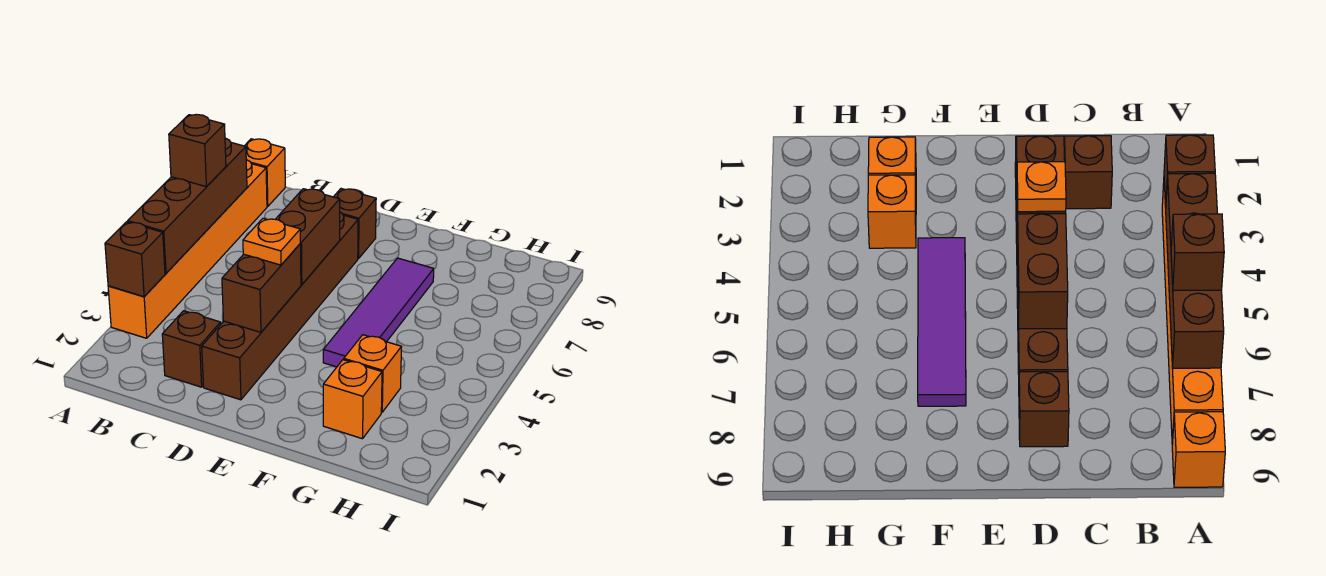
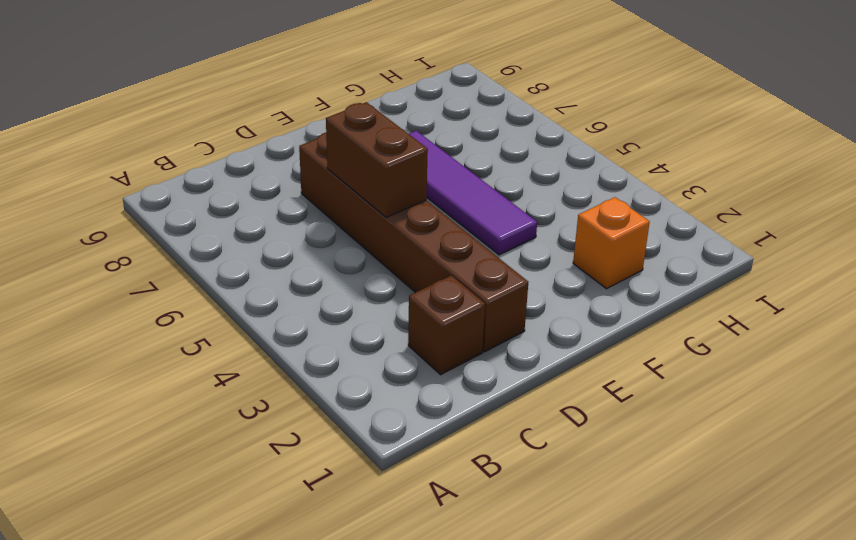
none -> orange brick A3:A8 level 1
none -> orange brick A9 level 1
none -> brown brick D8 level 1

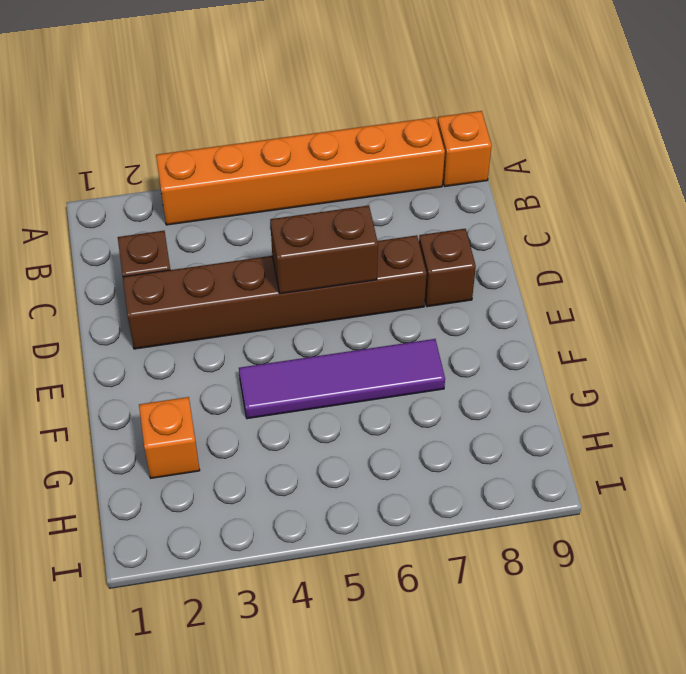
none -> orange brick G3 level 1
none -> brown brick A3 level 2
none -> brown brick A4:A7 level 2

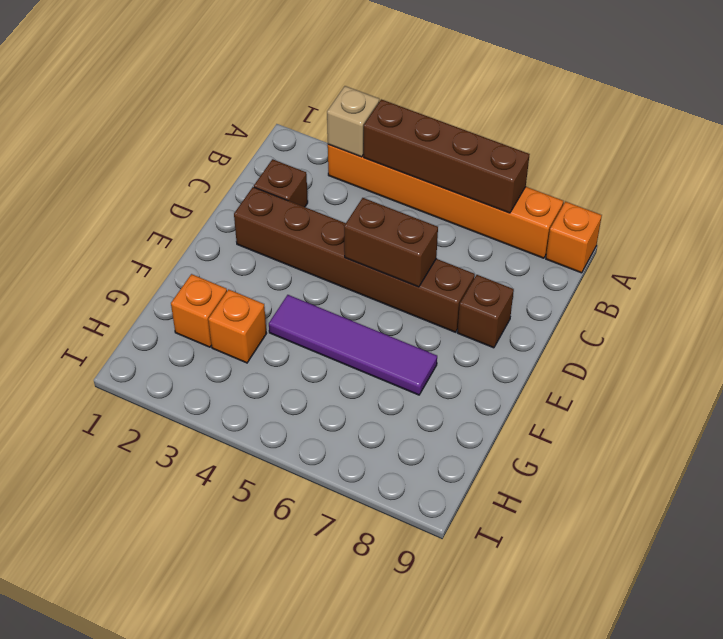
tan brick A3 level 2 -> brown brick A3 level 2
none -> brown brick D3:D4 level 2
none -> brown brick A6 level 3
none -> orange plate D4 level 3

